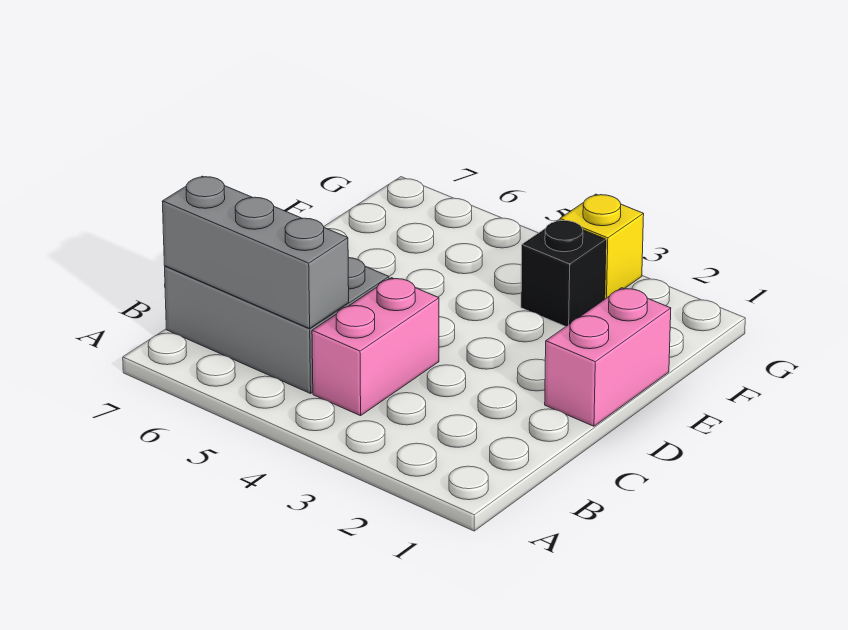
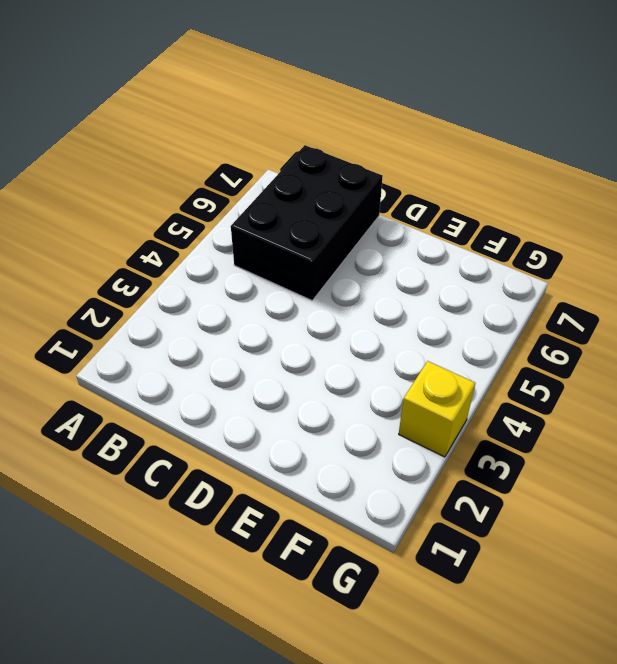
black brick B5:C7 level 1 -> grey brick B5:C7 level 1
none -> pink brick B4:C4 level 1
none -> pink brick D1:E1 level 1

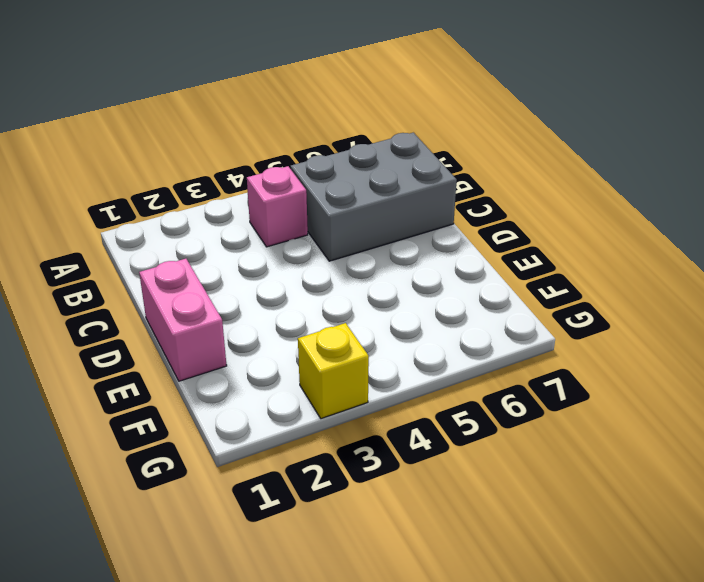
pink brick B4 level 1 -> pink brick B4:C4 level 1
none -> black brick F3 level 1
none -> grey brick B5:B7 level 2

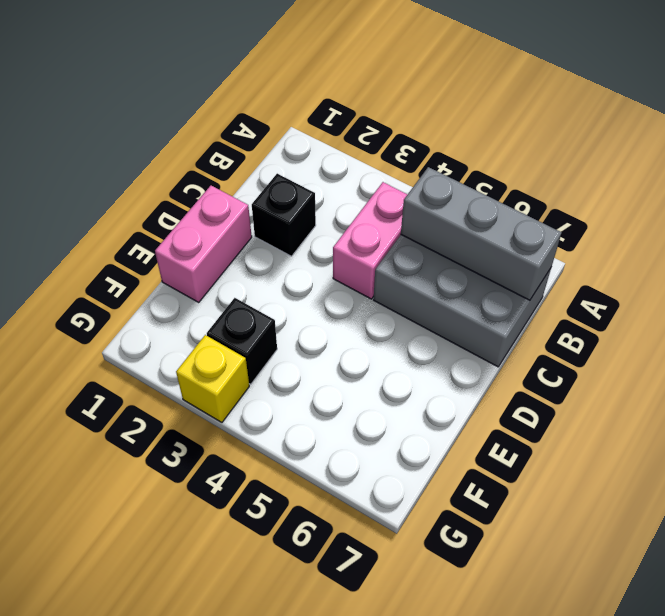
black brick C2 level 1 -> none

